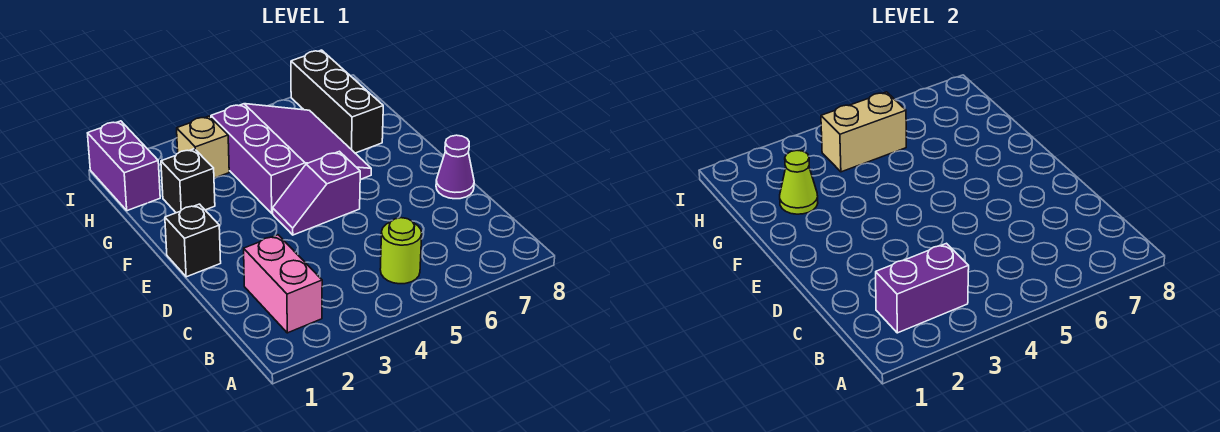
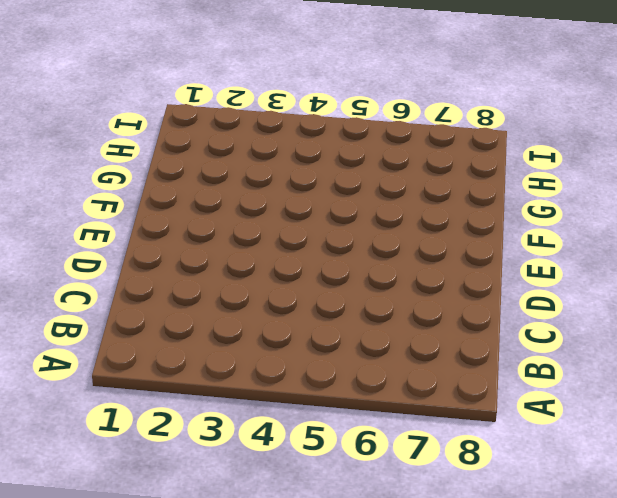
none -> pink brick B2:C2 level 1
none -> lime round brick B5 level 1
none -> purple cone D8 level 1

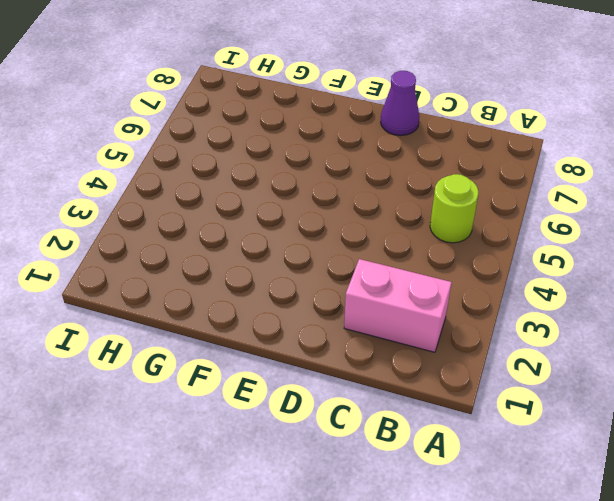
none -> black brick E1 level 1
none -> purple slope E4:E5 level 1 top 5
none -> purple slope F4:H6 level 1 top 4

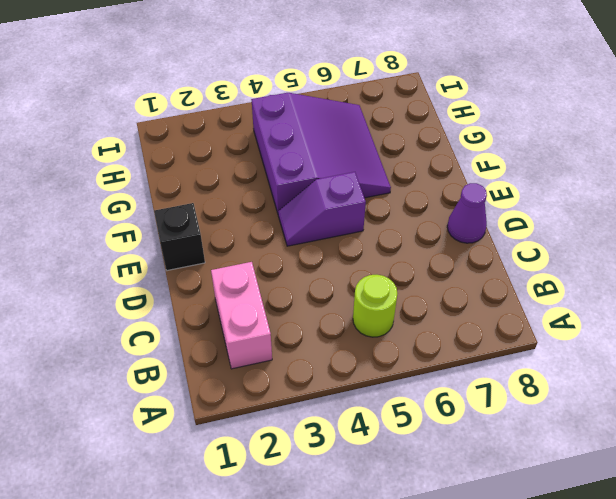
none -> black brick G2 level 1
none -> black brick G7:I7 level 1
none -> purple brick H1:I1 level 1

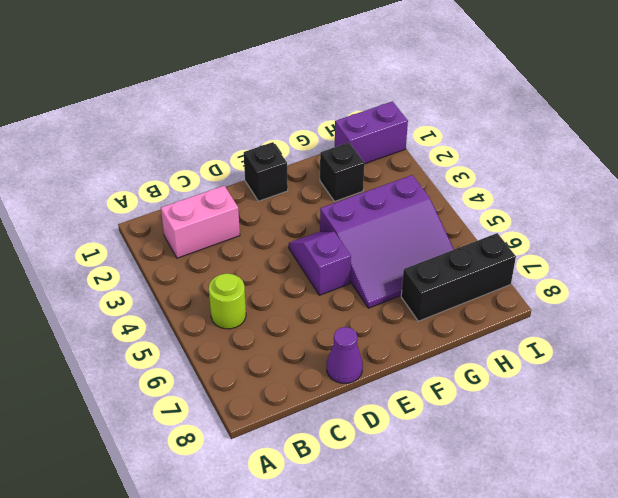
none -> tan brick H3 level 1
none -> purple brick B2:B3 level 2
none -> lime cone G2 level 2

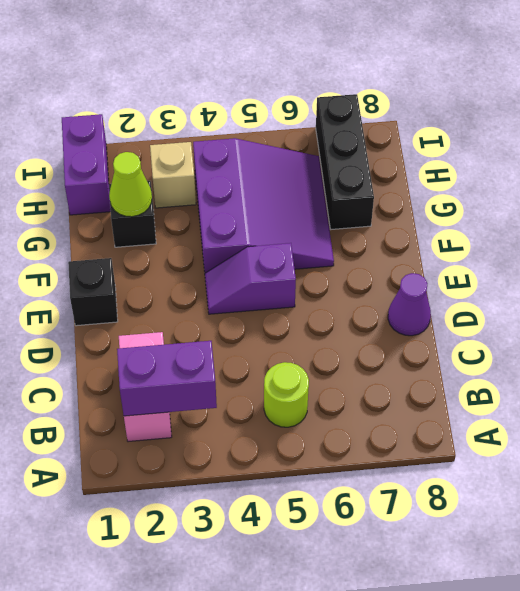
none -> tan brick H4:H5 level 2

